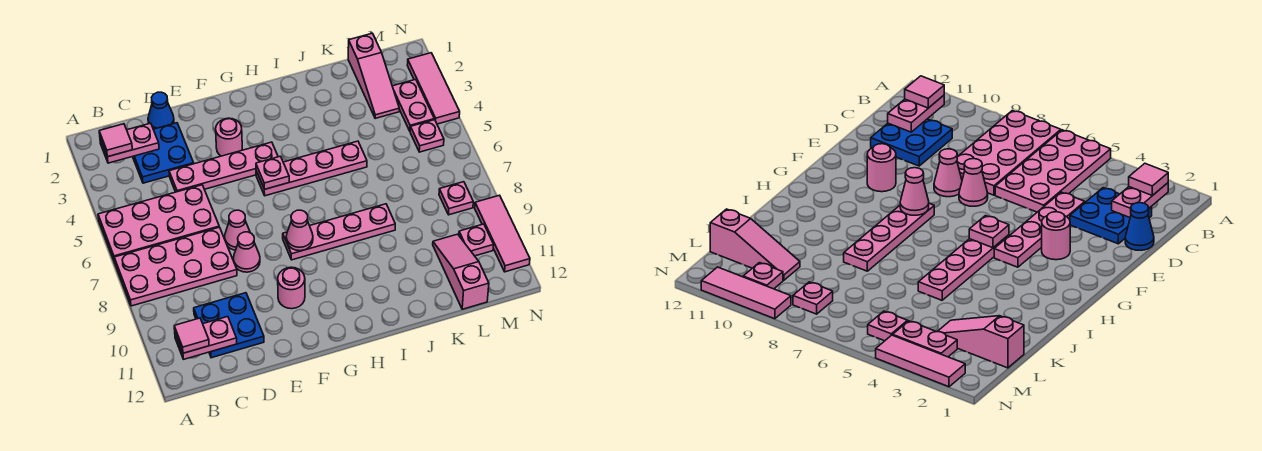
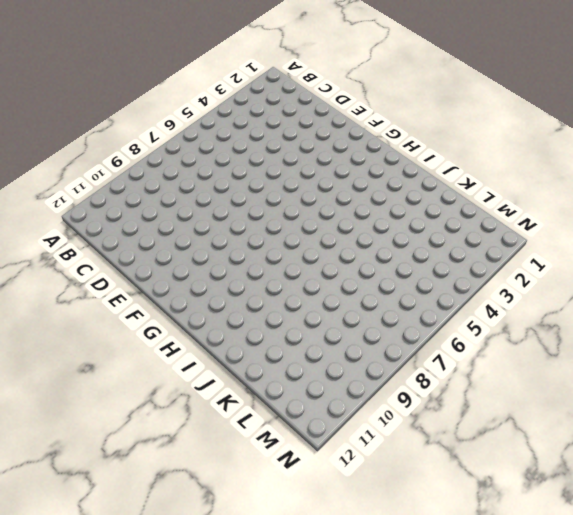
none -> pink plate A5:D6 level 1
none -> pink plate A7:D8 level 1
none -> blue plate C2:D3 level 1

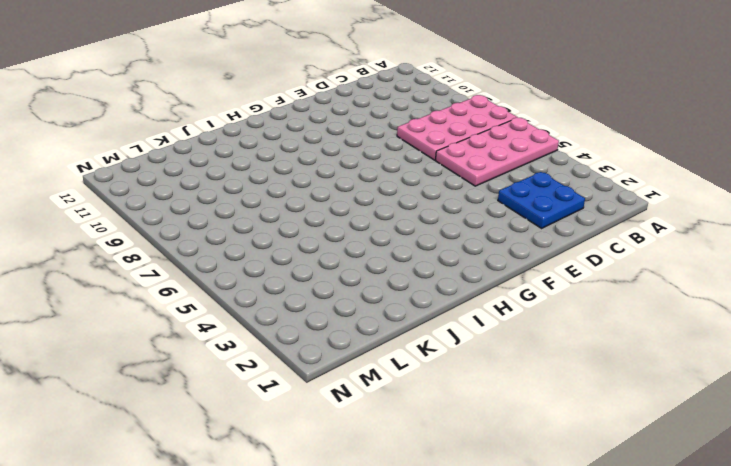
none -> blue plate C10:D11 level 1
none -> blue cone D1 level 1
none -> pink plate D4:G4 level 1

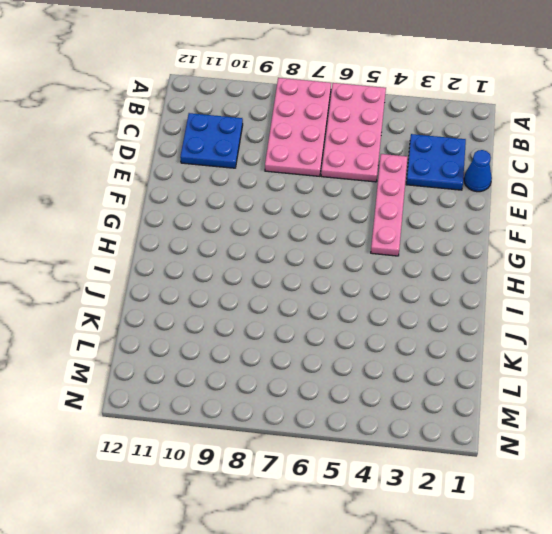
none -> pink cone E7 level 1
none -> pink cone E8 level 1
none -> pink round brick F3 level 1

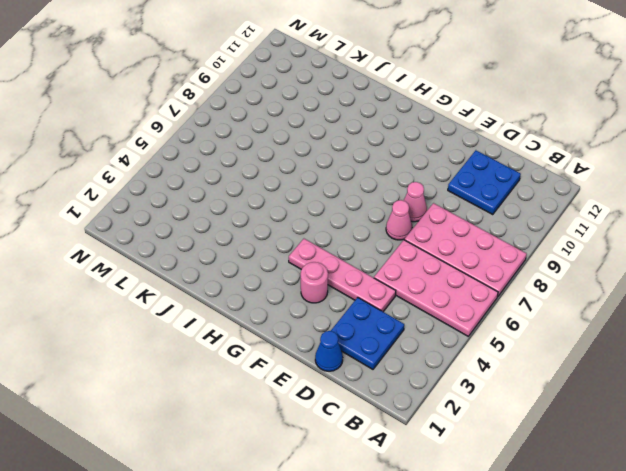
none -> pink round brick F10 level 1
none -> pink plate G5:J5 level 1
none -> pink plate G8:J8 level 1

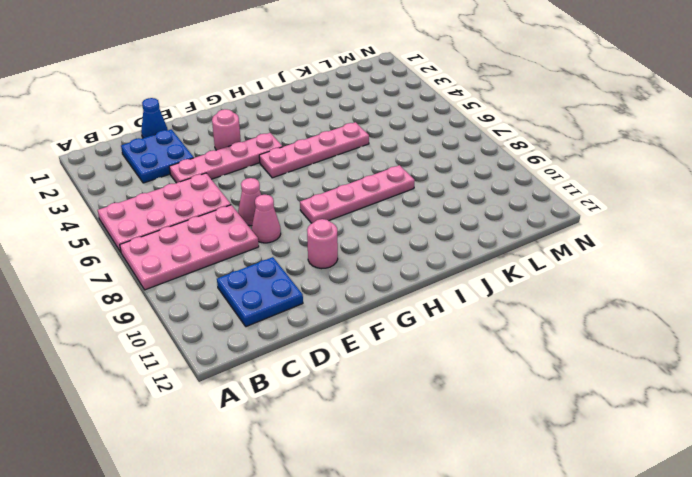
none -> pink slope L1:L3 level 1 top 1
none -> pink slope L10:L12 level 1 top 12
none -> pink plate M3:M4 level 1

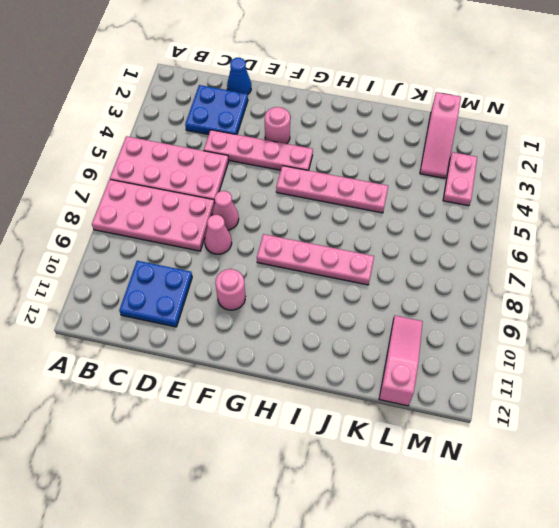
none -> pink plate M5 level 1
none -> pink plate M8 level 1
none -> pink plate M10 level 1

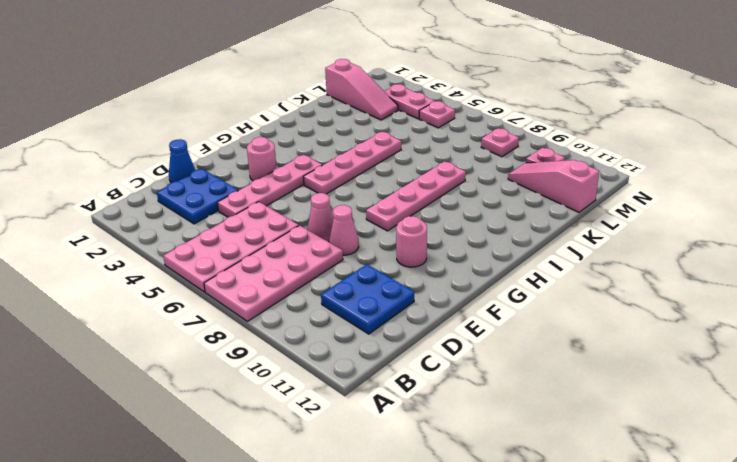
none -> pink tile N2:N4 level 1
none -> pink tile N9:N11 level 1
none -> pink plate B2:C2 level 2

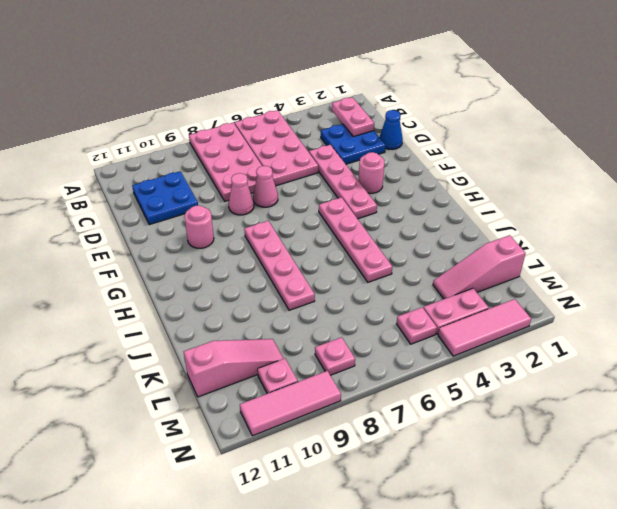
none -> pink plate B11:C11 level 2
none -> pink plate G5 level 2
none -> pink cone G8 level 2

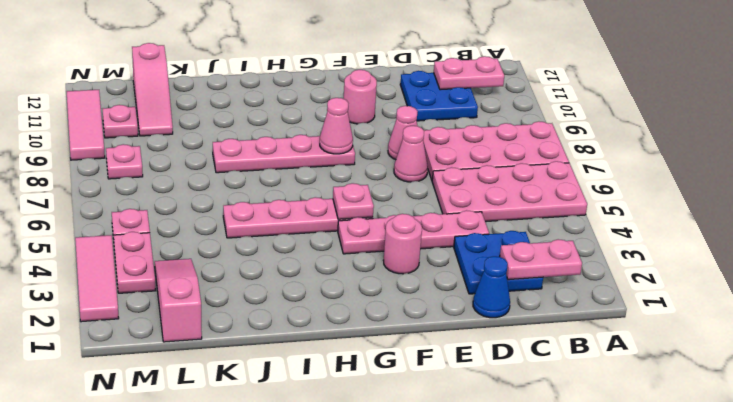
none -> pink tile B2 level 3
none -> pink tile B11 level 3

